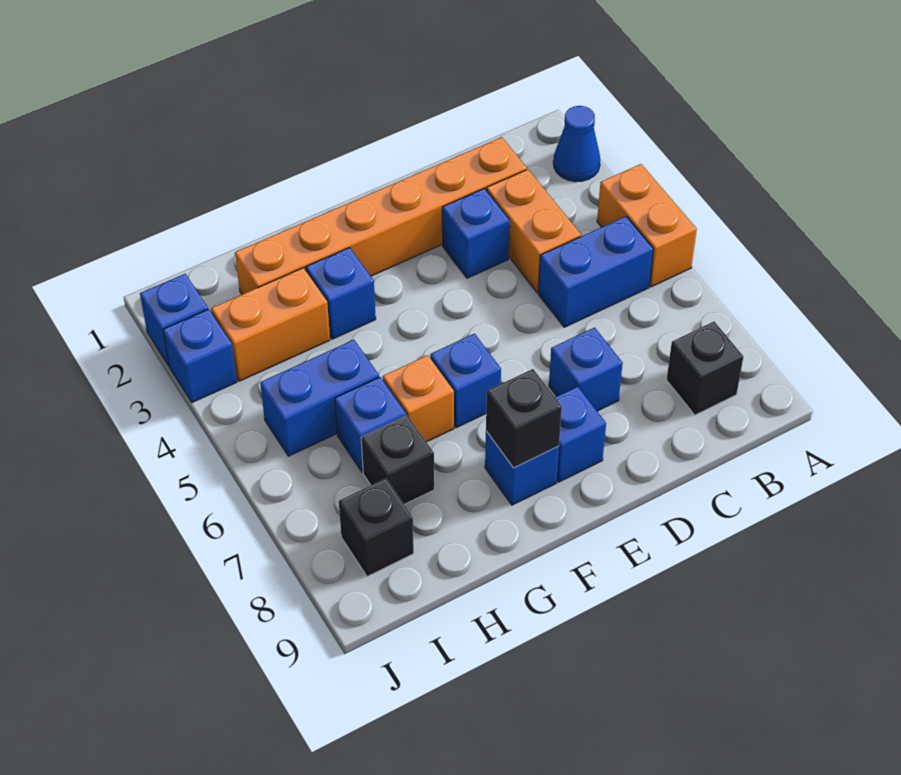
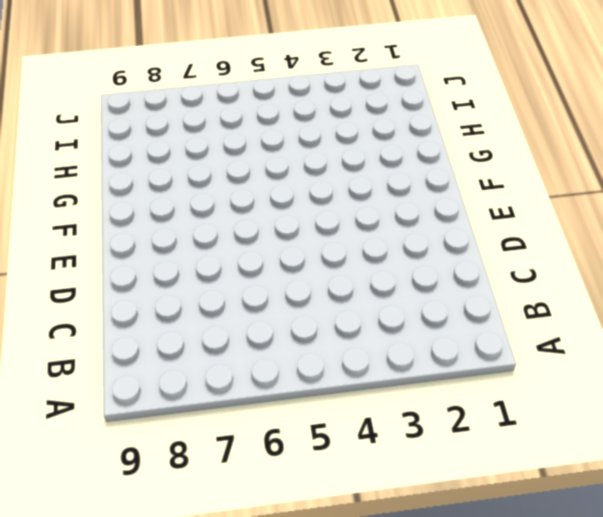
none -> blue cone A2 level 1
none -> orange brick A4:A5 level 1
none -> blue brick B5:C5 level 1

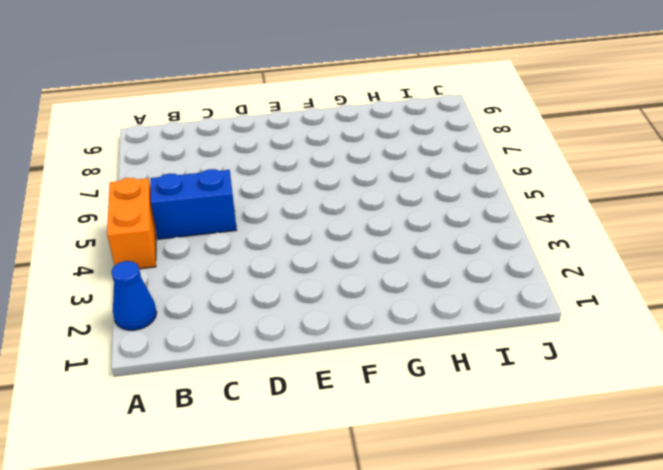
none -> black brick B8 level 1
none -> orange brick C2:H2 level 1
none -> orange brick C3:C4 level 1

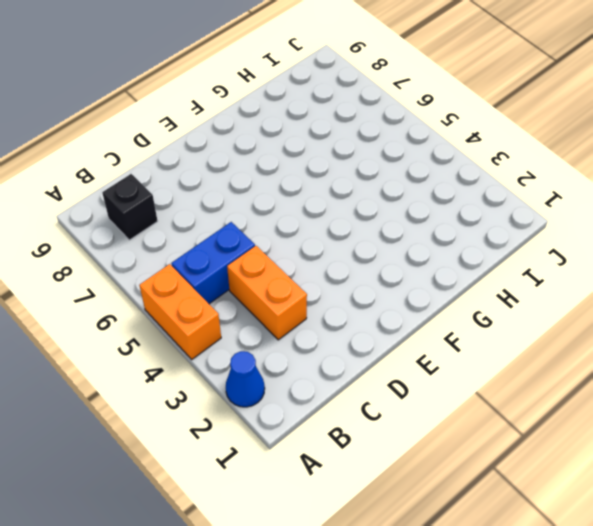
none -> orange brick C2:H2 level 1
none -> blue brick D3 level 1
none -> blue brick D7 level 1

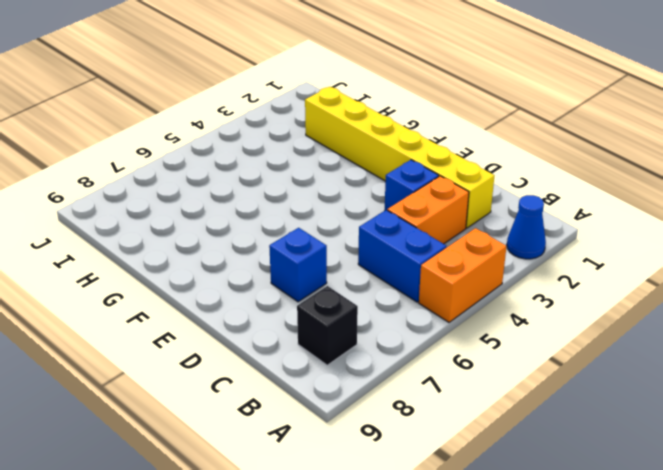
yellow brick C2:H2 level 1 -> orange brick C2:H2 level 1
none -> blue brick E8 level 1
none -> blue brick F6 level 1
none -> blue brick F8 level 1

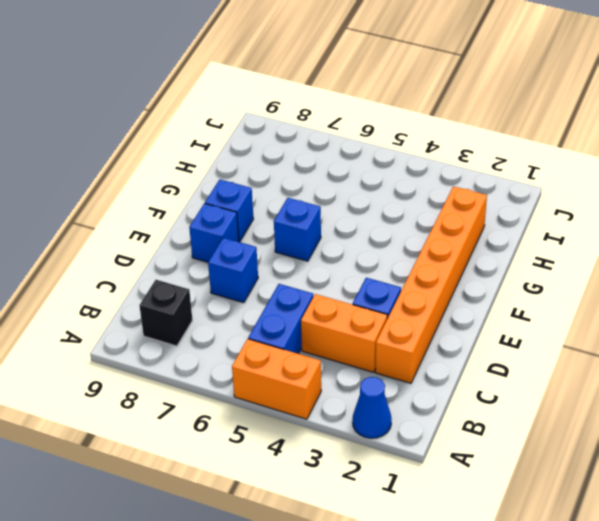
none -> blue brick G3 level 1
none -> orange brick G6 level 1
none -> orange brick H3:I3 level 1

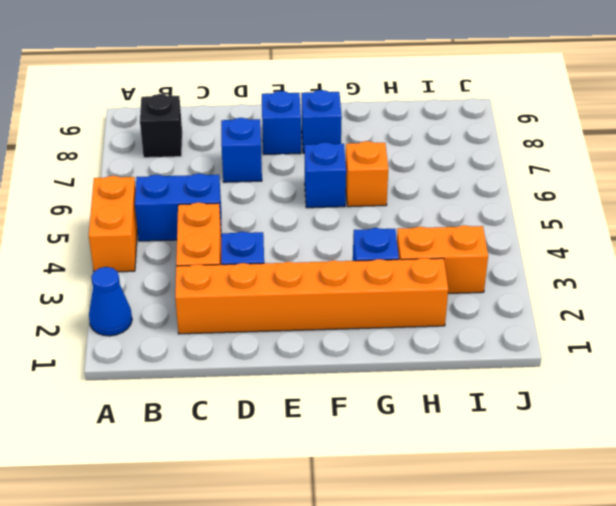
none -> blue brick H5:I5 level 1
none -> blue brick H6 level 1
none -> black brick H7 level 1

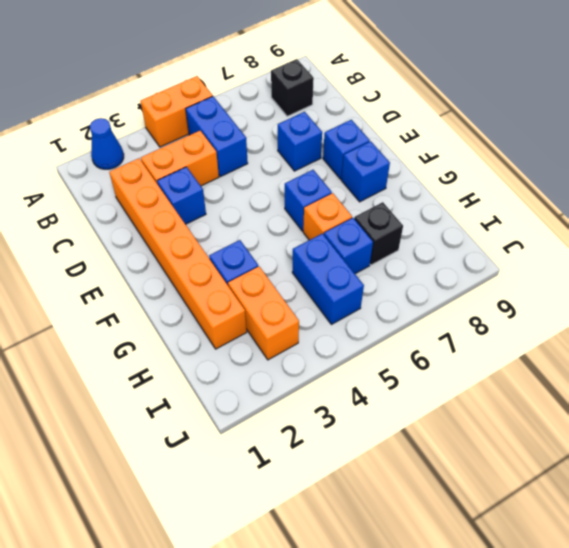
none -> black brick I8 level 1
none -> blue brick J2 level 1
none -> blue brick J3 level 1

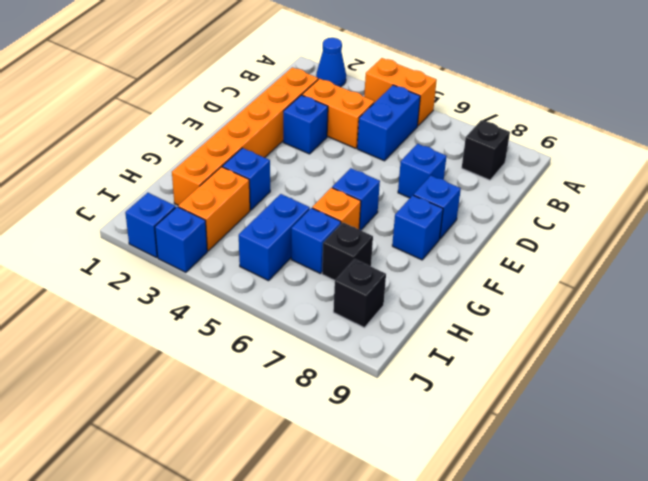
none -> black brick F8 level 2

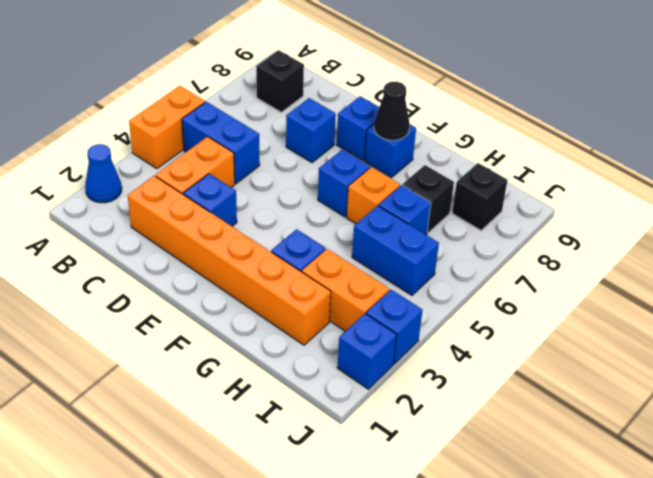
black cone F8 level 2 -> black brick F8 level 2

